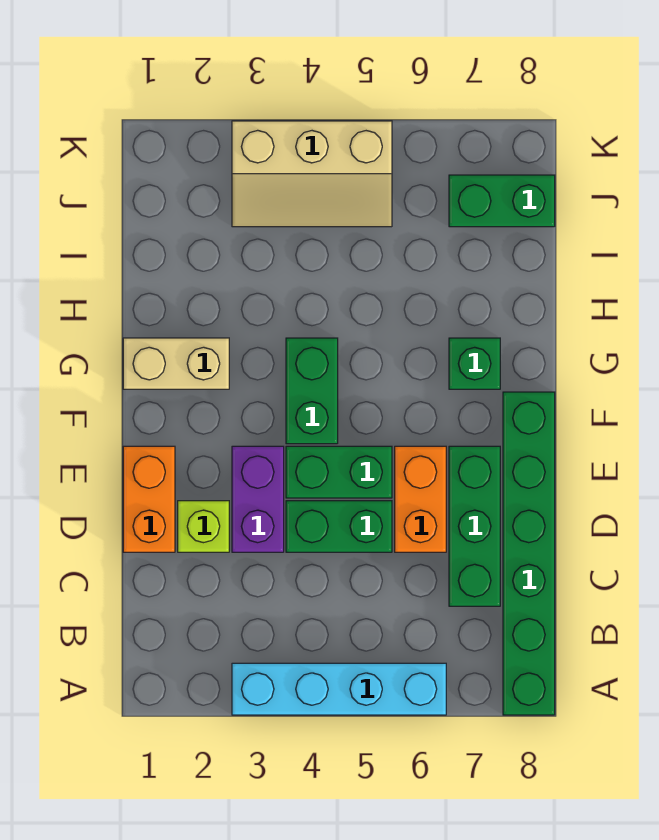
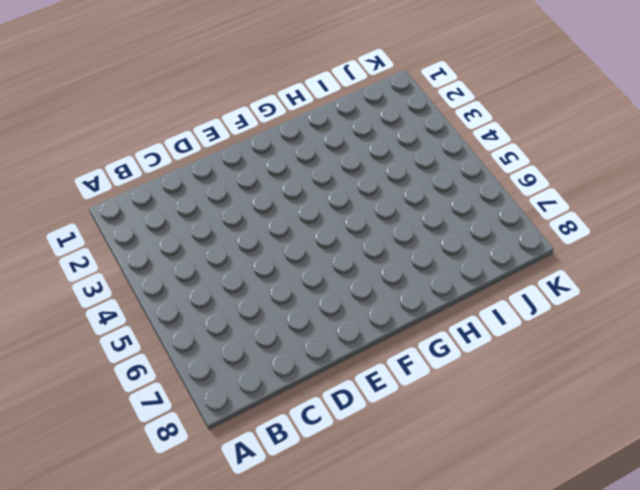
none -> cyan brick A3:A6 level 1
none -> green brick A8:F8 level 1
none -> green brick C7:E7 level 1

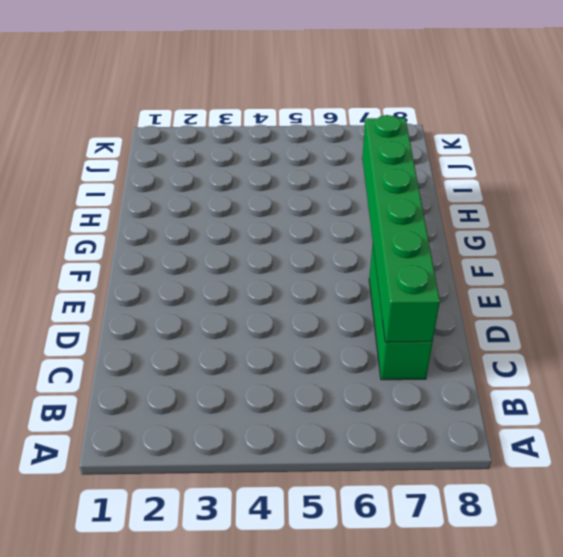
green brick C7:H7 level 2 -> green brick A8:F8 level 1
none -> cyan brick A3:A6 level 1
none -> orange brick D1:E1 level 1
none -> lime brick D2 level 1

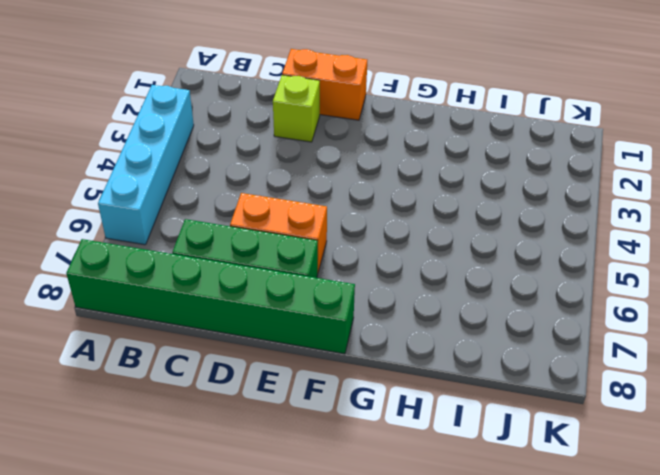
none -> purple brick D3:E3 level 1
none -> green brick D4:D5 level 1
none -> green brick E4:E5 level 1

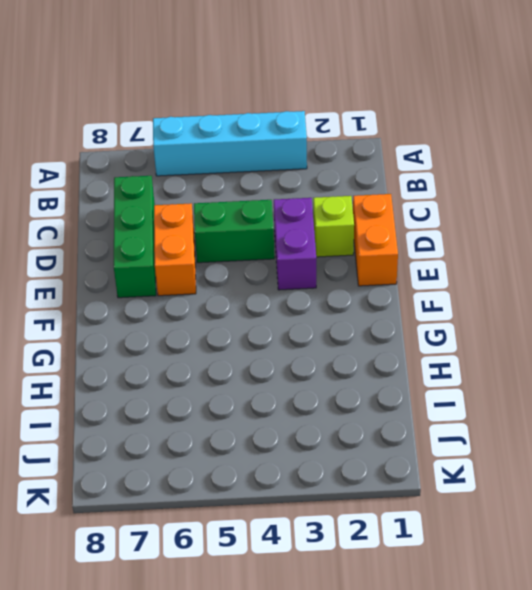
none -> green brick A8:F8 level 1
none -> green brick E4:E5 level 1
none -> green brick F4:G4 level 1

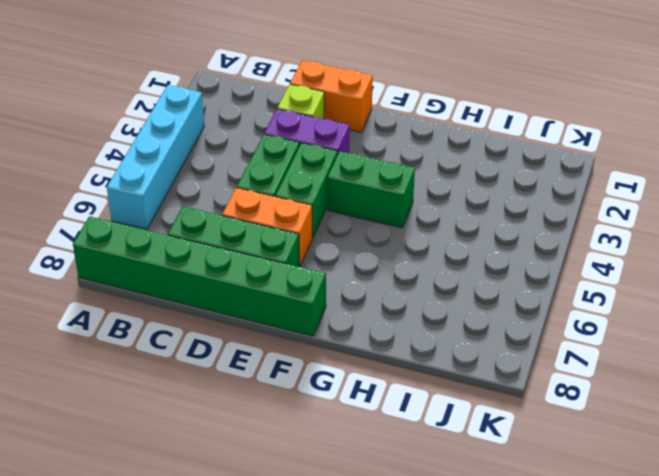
none -> tan brick G1:G2 level 1
none -> green brick G7 level 1
none -> tan slope J3:K5 level 1 top K

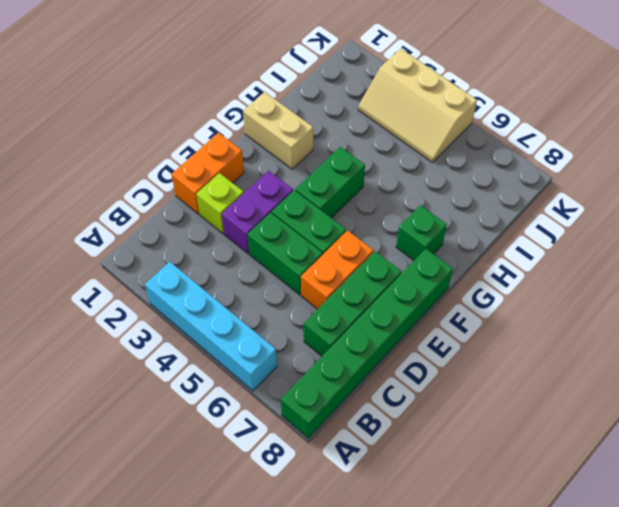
none -> green brick J7:J8 level 1

